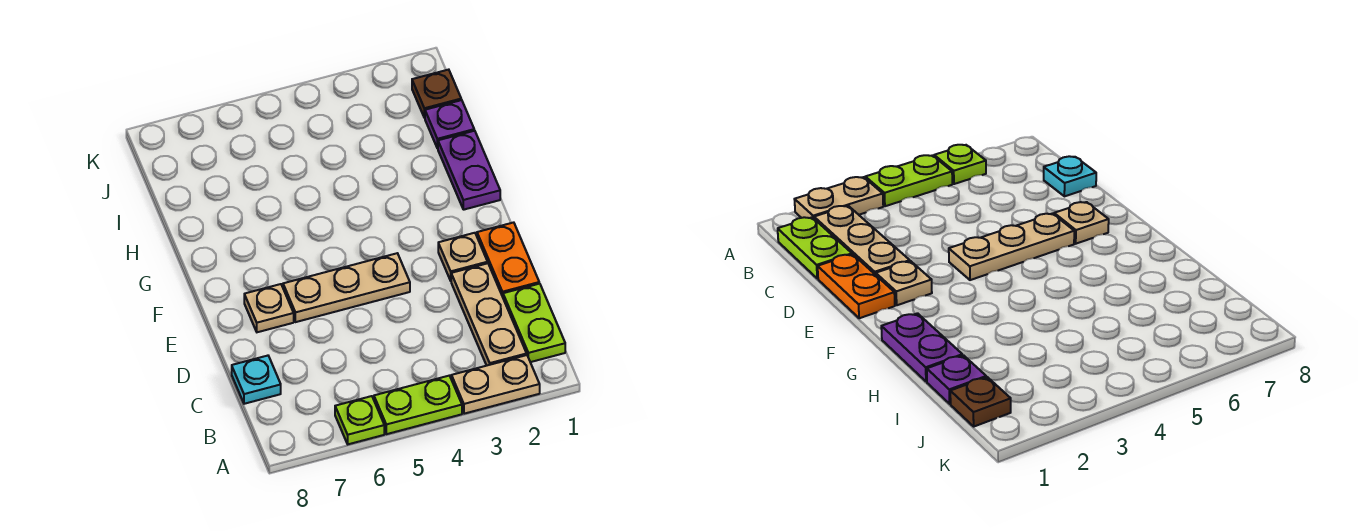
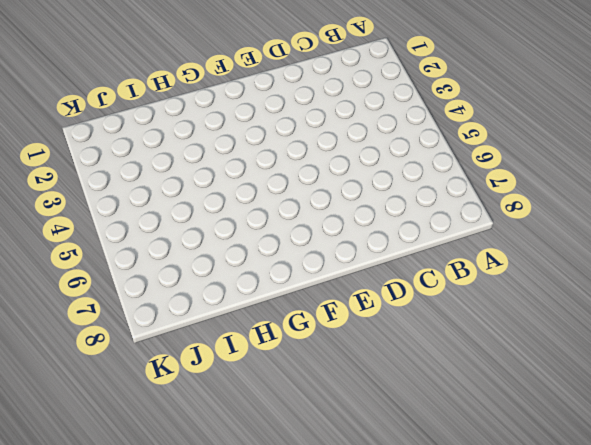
none -> tan plate A2:A3 level 1
none -> lime plate A4:A5 level 1
none -> lime plate A6 level 1

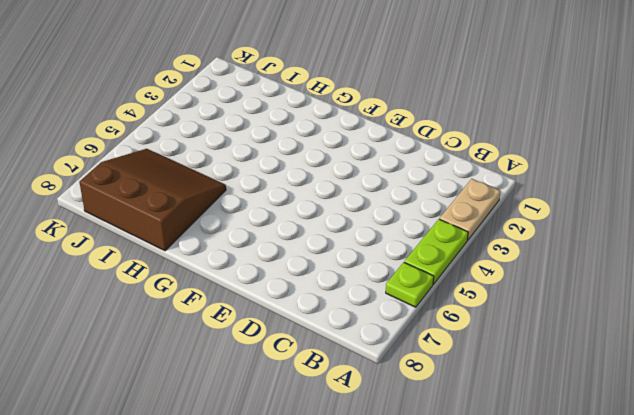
brown slope H6:J8 level 1 top 8 -> none
none -> lime plate B1:C1 level 1
none -> tan plate B2:D2 level 1
none -> cyan plate C8 level 1

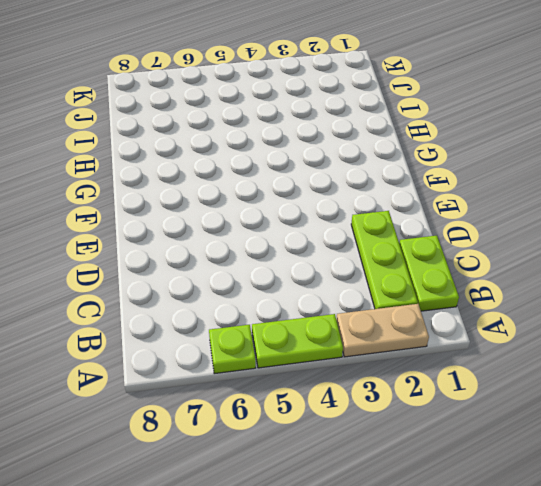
lime plate B2:D2 level 1 -> tan plate B2:D2 level 1
none -> cyan plate C8 level 1
none -> orange plate D1:E1 level 1
none -> tan plate E2 level 1

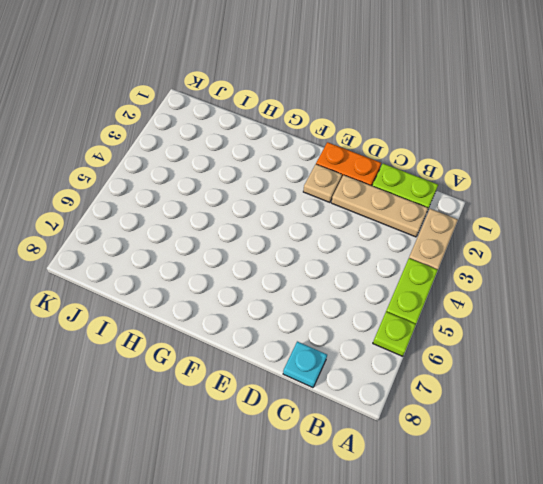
none -> tan plate E4:E6 level 1
none -> tan plate E7 level 1
none -> purple plate G1:H1 level 1

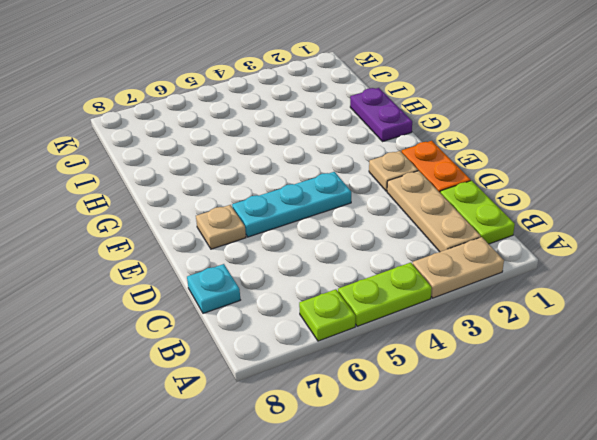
cyan plate E4:E6 level 1 -> tan plate E4:E6 level 1
none -> purple plate I1 level 1
none -> brown plate J1 level 1

